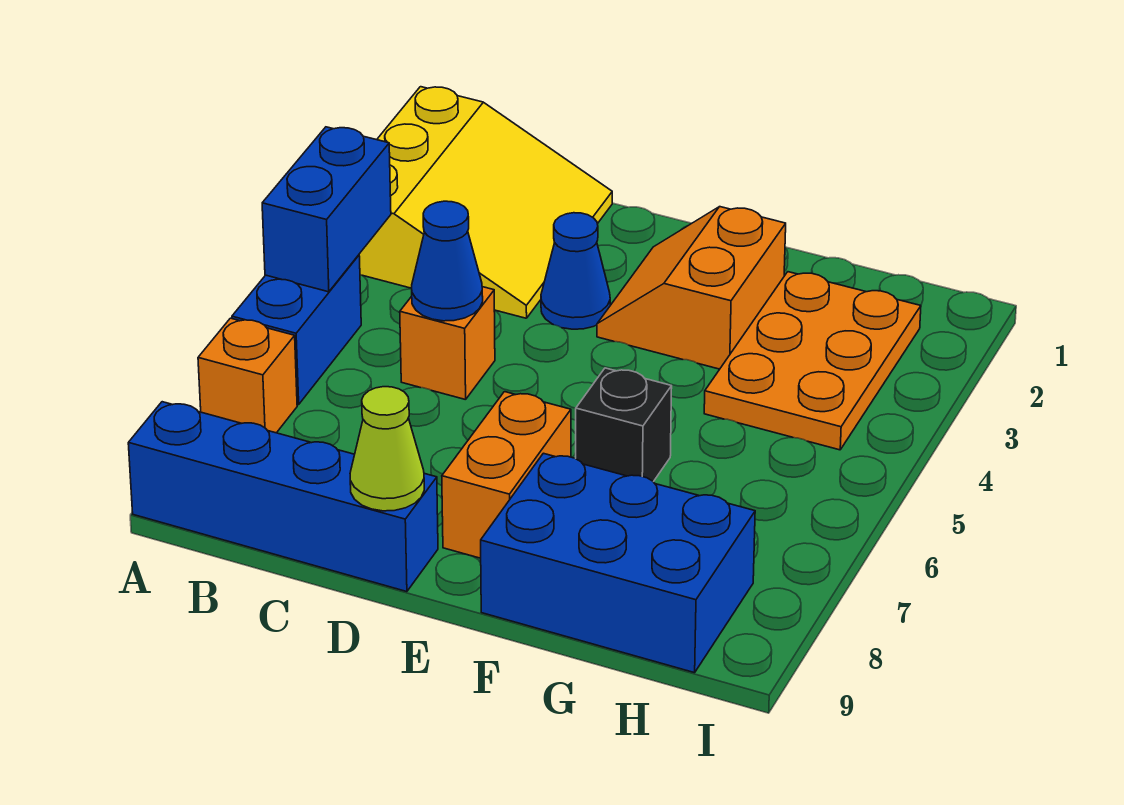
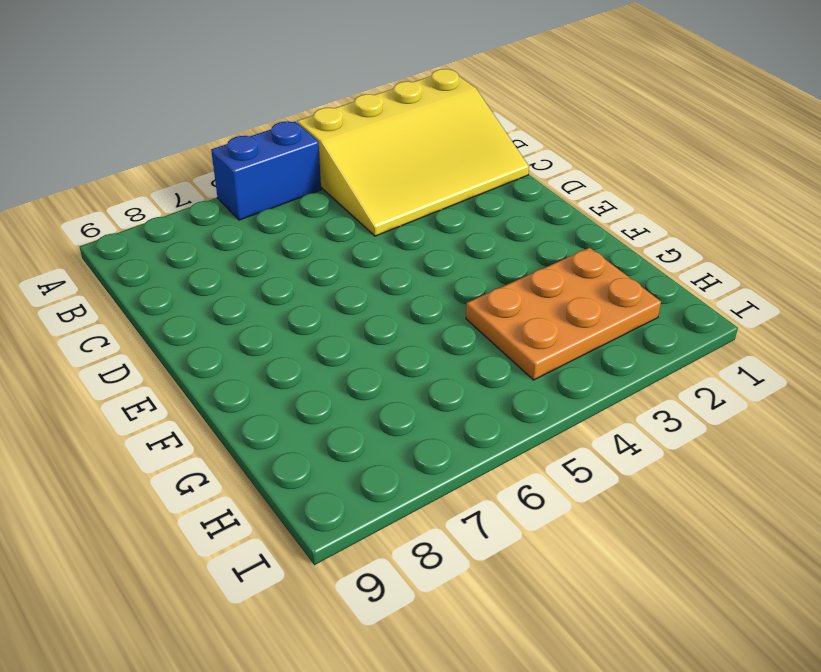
yellow slope A1:C4 level 1 top A -> yellow slope A1:C3 level 1 top A
none -> orange brick A7 level 1
none -> blue brick A9:D9 level 1
none -> orange brick C5 level 1

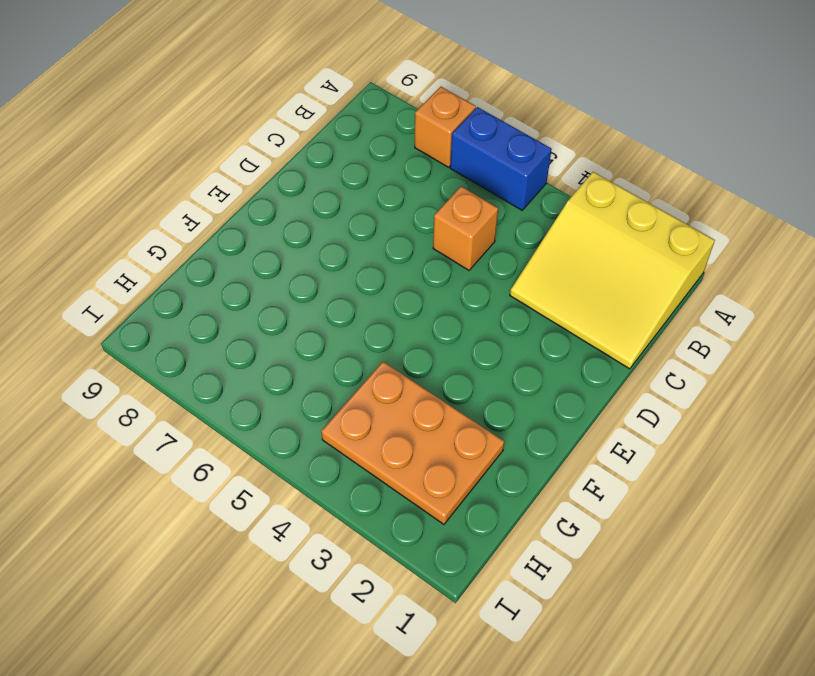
none -> blue brick A9:D9 level 1
none -> blue cone D3 level 1
none -> orange slope E2:F3 level 1 top F

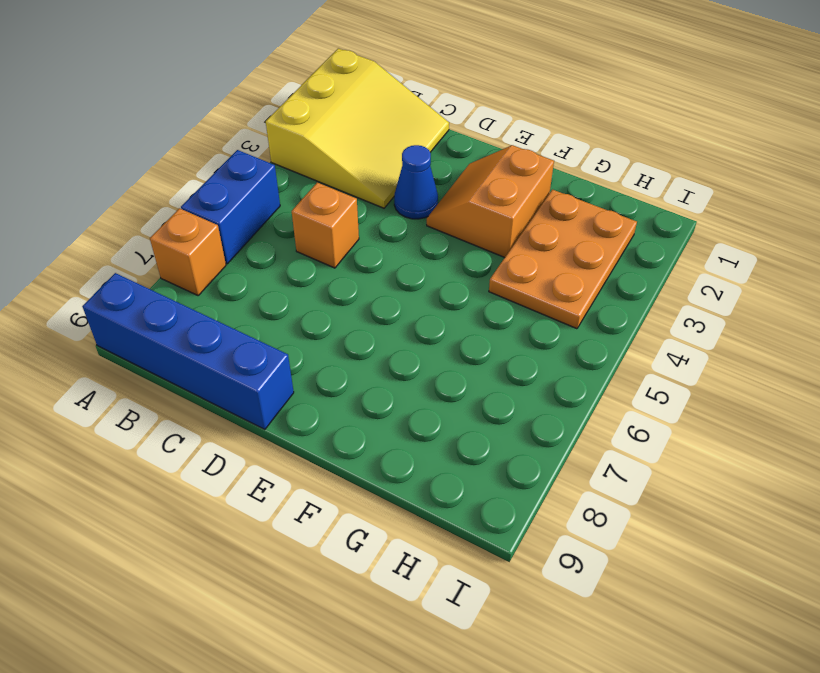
none -> orange brick E7:E8 level 1
none -> black brick F6 level 1
none -> blue brick F8:H9 level 1

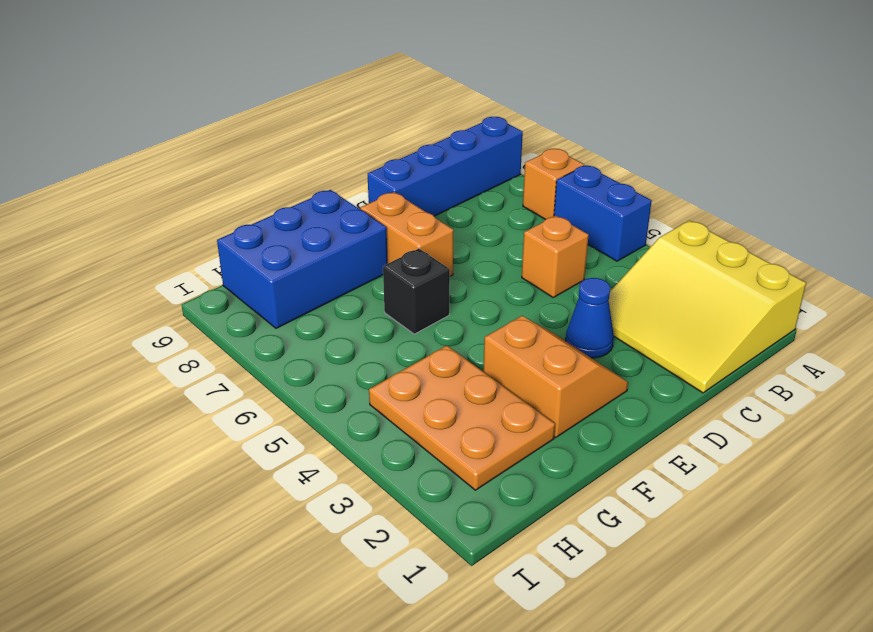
none -> blue brick A4:A5 level 2
none -> blue cone C5 level 2
none -> lime cone D9 level 2

